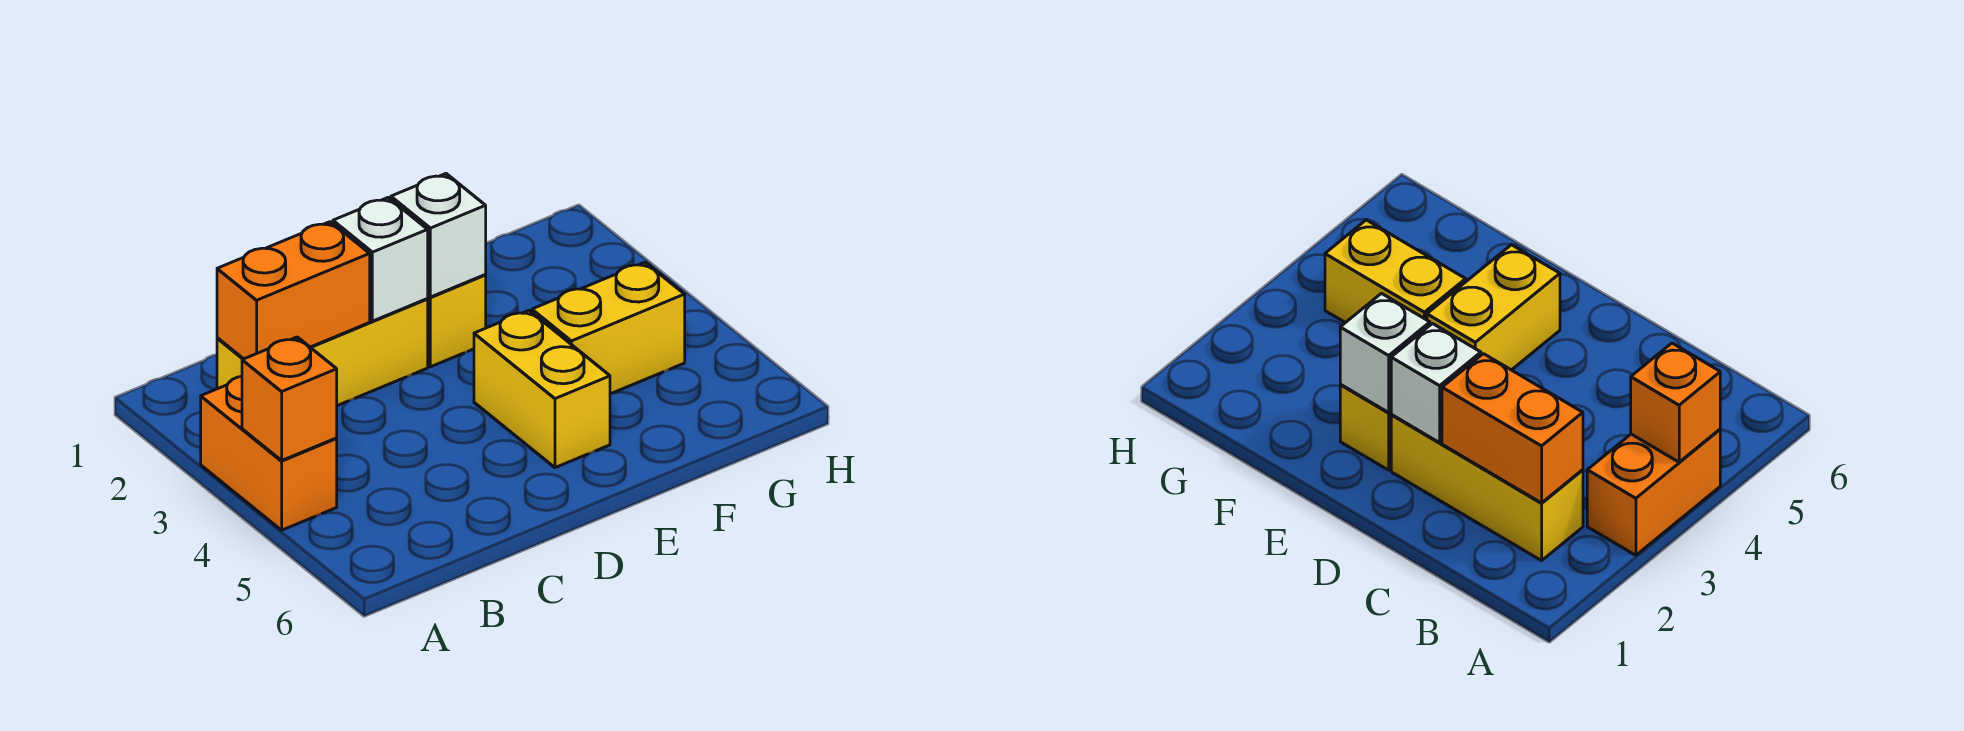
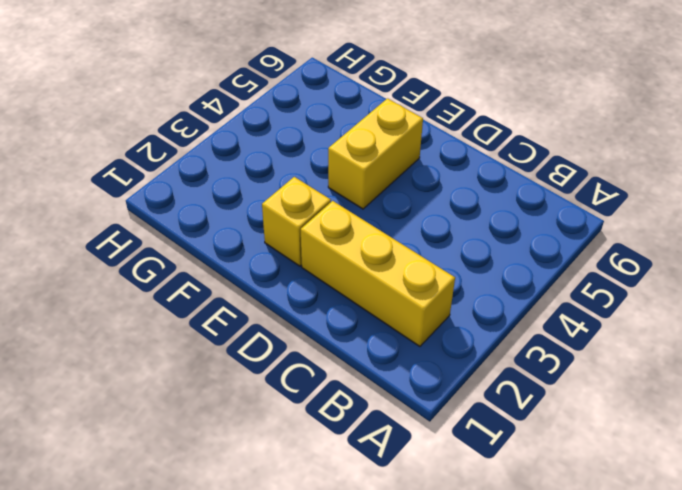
none -> orange brick A3:A4 level 1
none -> yellow brick F4:G4 level 1

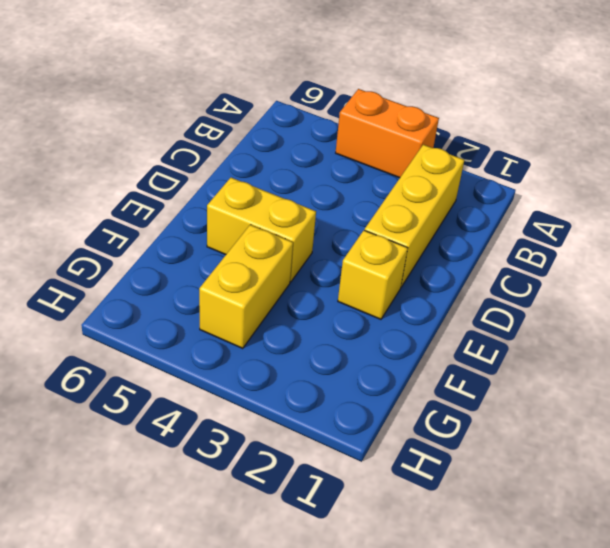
none -> orange brick A4 level 2
none -> orange brick B2:C2 level 2

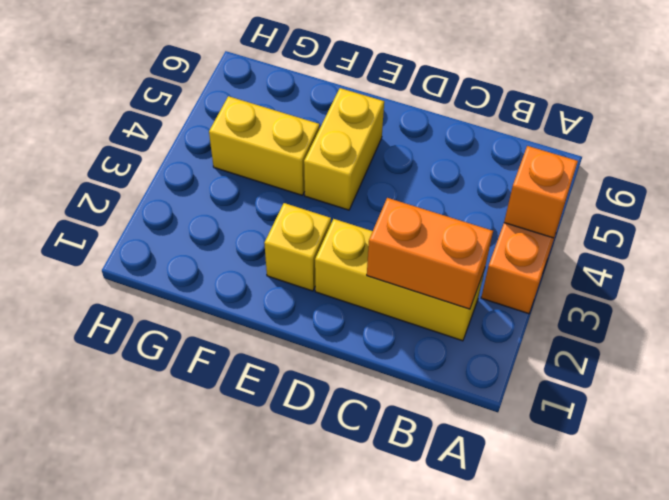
none -> white brick D2 level 2
none -> white brick E2 level 2

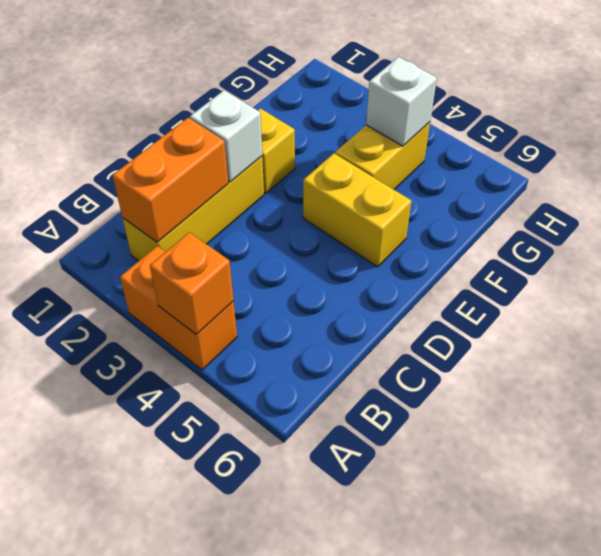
white brick G4 level 2 -> white brick E2 level 2

